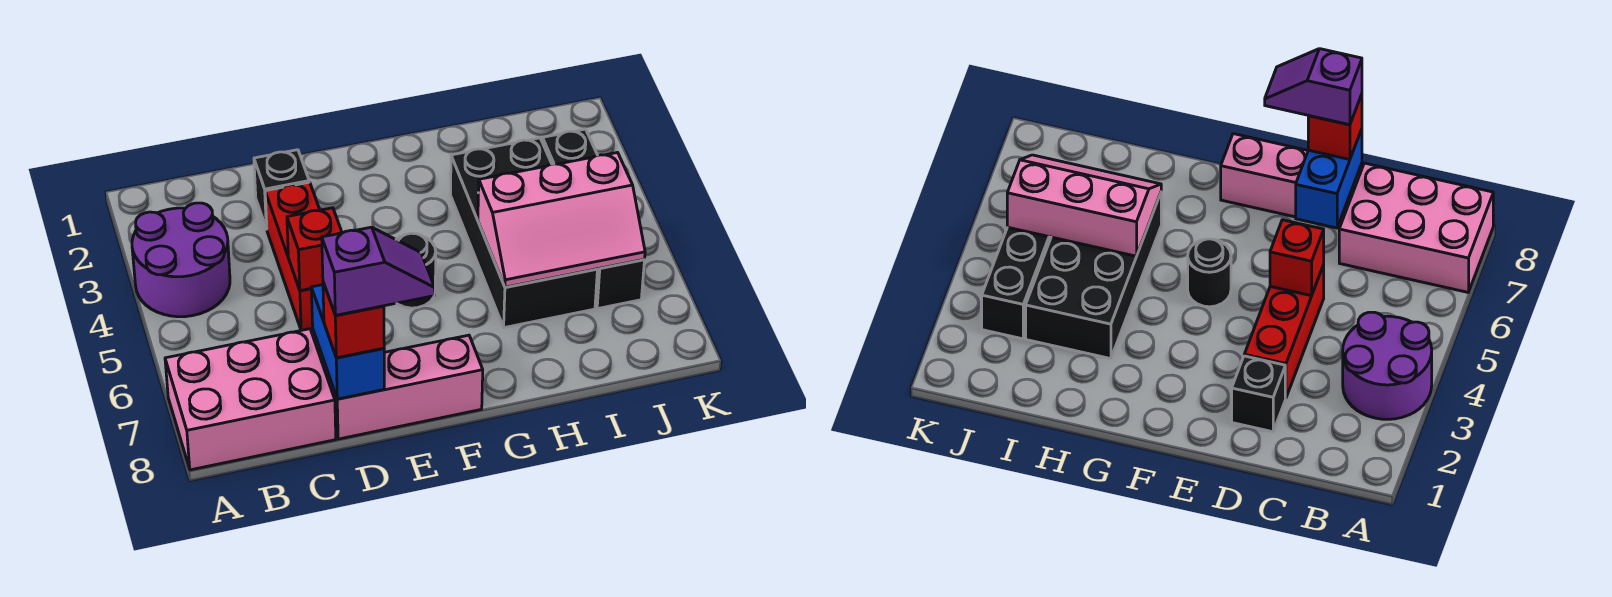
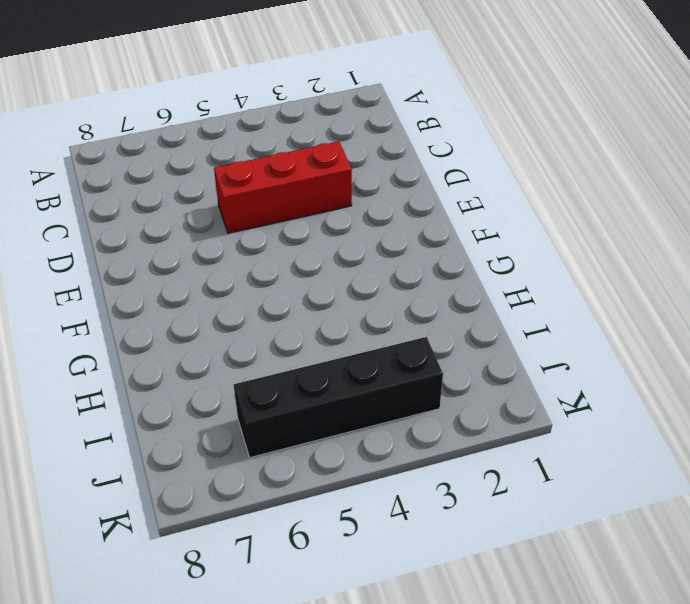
none -> purple round brick A3:B4 level 1
none -> pink brick A7:C8 level 1
none -> black brick D2 level 1

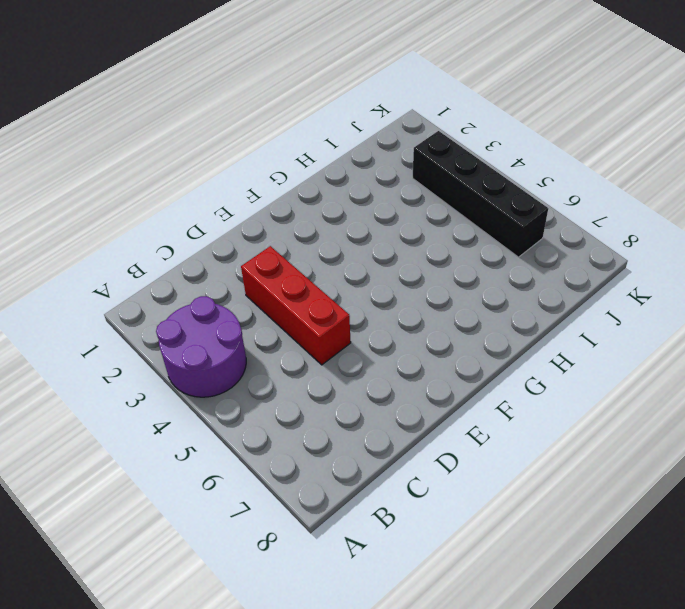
none -> pink brick A7:C8 level 1
none -> black brick D2 level 1
none -> pink brick D8:F8 level 1

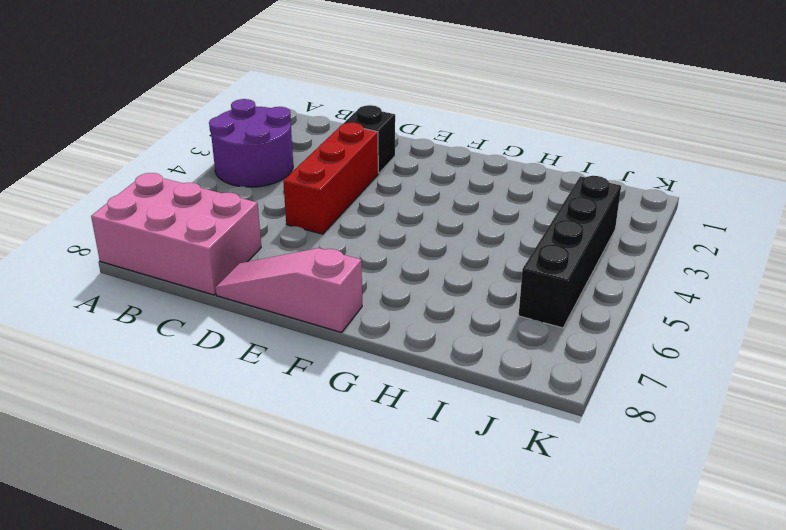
pink slope D8:F8 level 1 top F -> pink brick D8:F8 level 1
none -> black round brick F5 level 1
none -> black brick H3:I6 level 1
none -> red brick D5 level 2

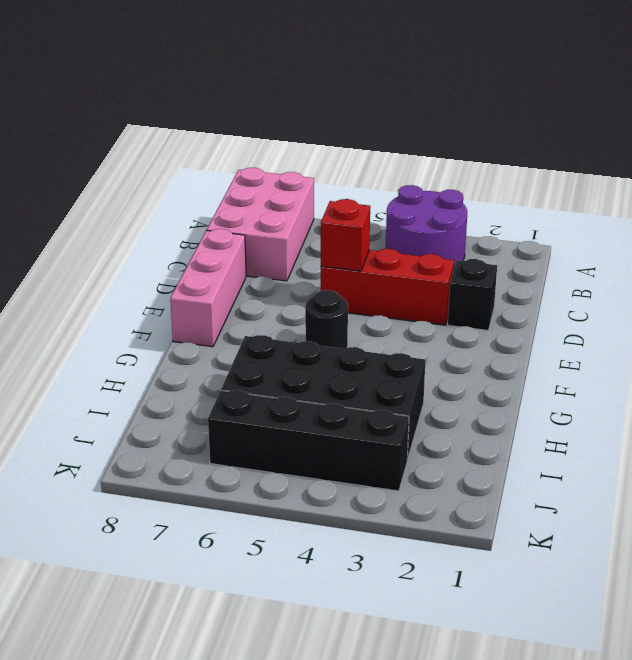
none -> blue brick D7:D8 level 2
none -> pink slope H5:J6 level 2 top 5
none -> red brick D8 level 3

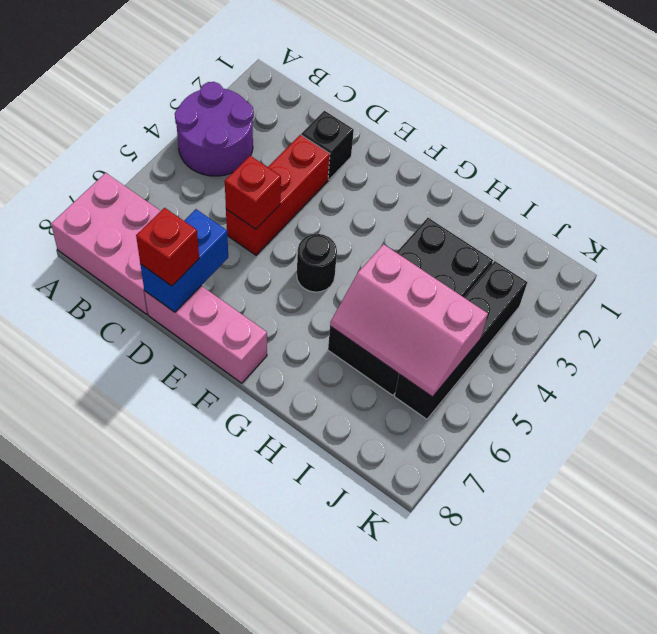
none -> purple slope D8:E8 level 4 top D

